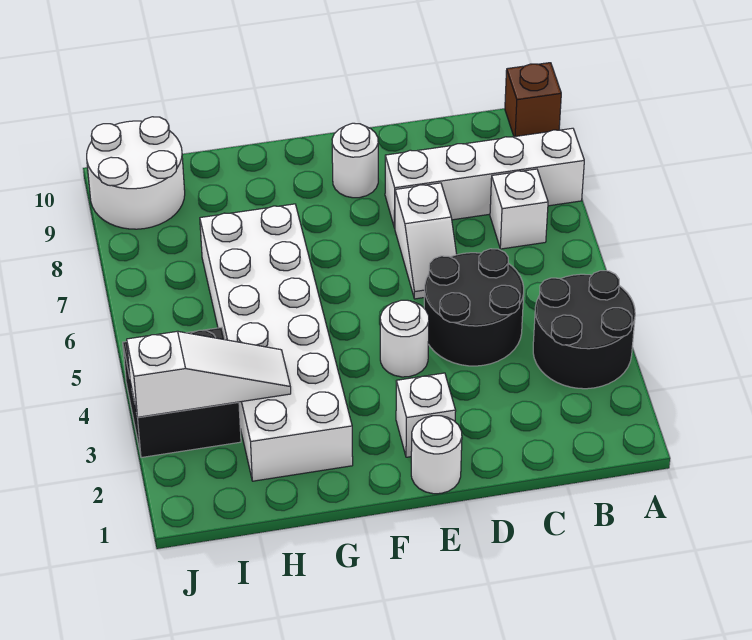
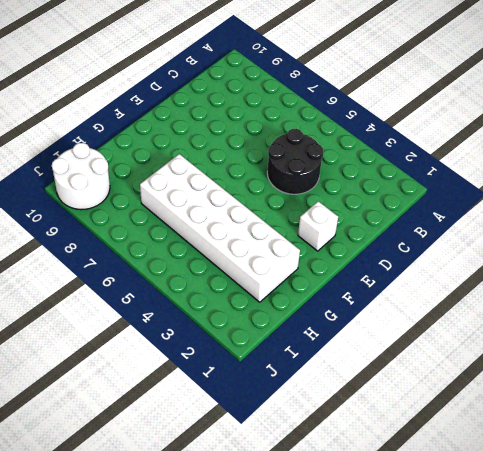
none -> black round brick A3:B4 level 1
none -> white brick A8:D8 level 1
none -> brown brick A10 level 1

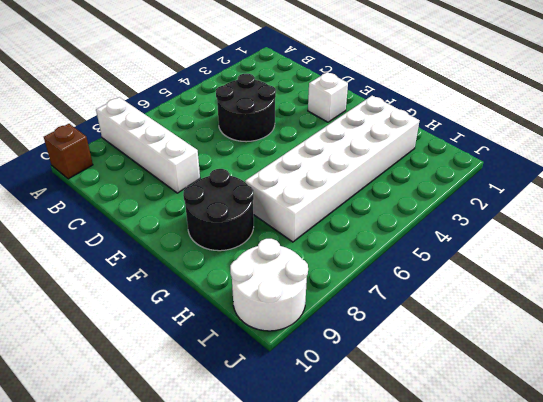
black round brick F8:G9 level 1 -> black round brick A3:B4 level 1
none -> white brick B7 level 1
none -> white slope D6:D7 level 1 top 7
none -> white round brick E1 level 1

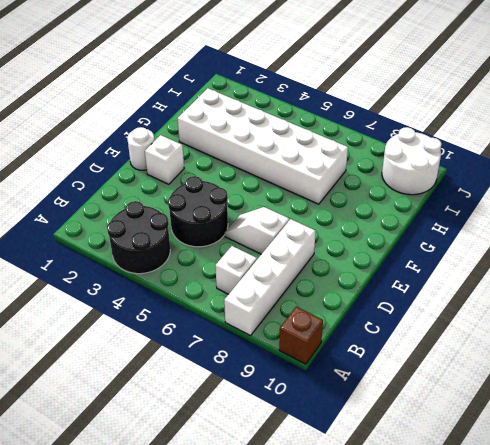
none -> white round brick E4 level 1
none -> white round brick E9 level 1
none -> black brick I3:J4 level 1

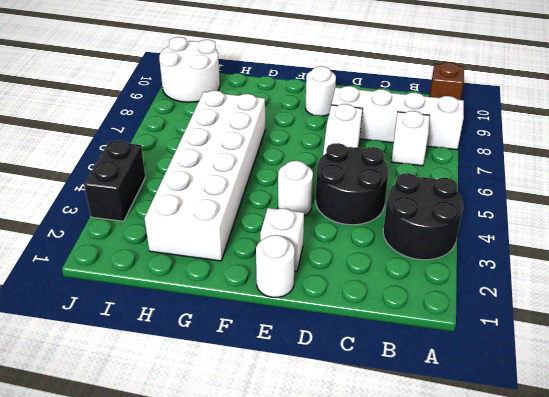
black brick J3:J4 level 1 -> black brick I3:J4 level 1
none -> white slope H3:J3 level 2 top J

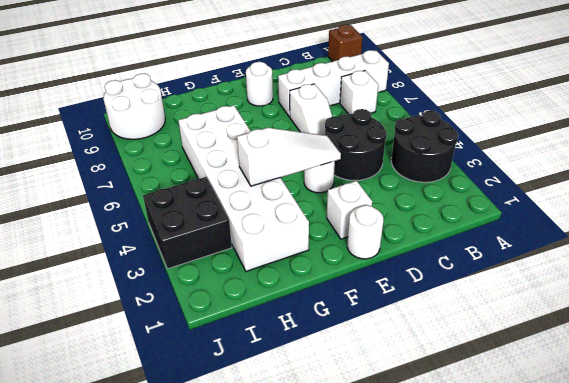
white slope E4:G4 level 2 top G -> white slope H3:J3 level 2 top J

